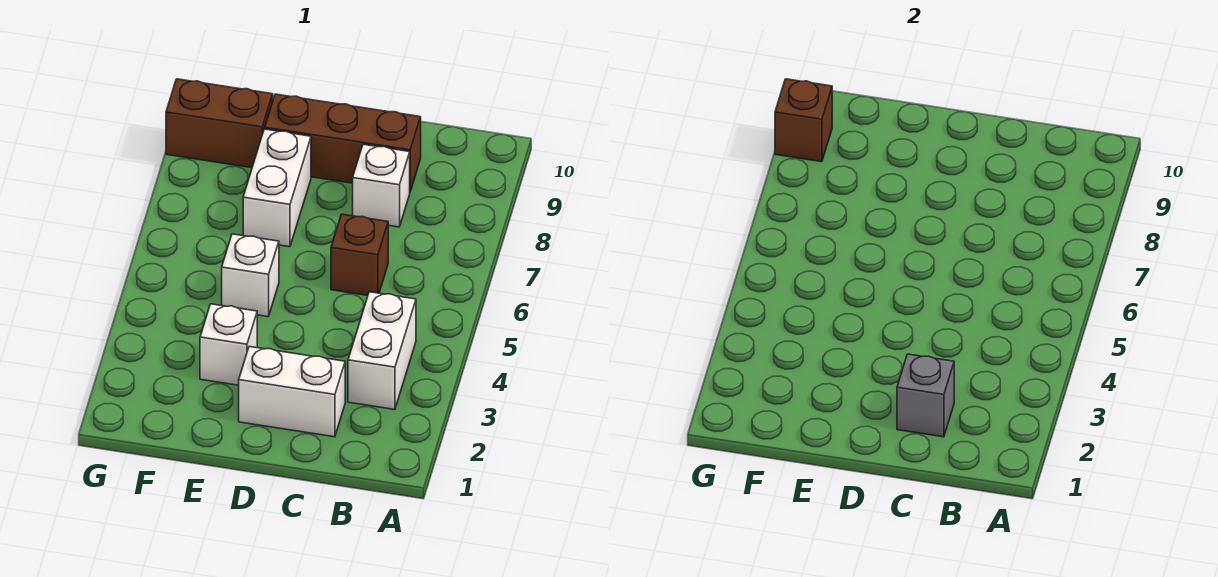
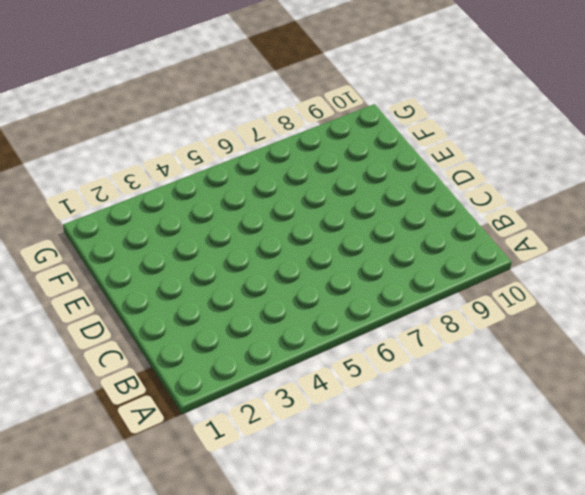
none -> white brick B3:B4 level 1
none -> white brick C2:D2 level 1

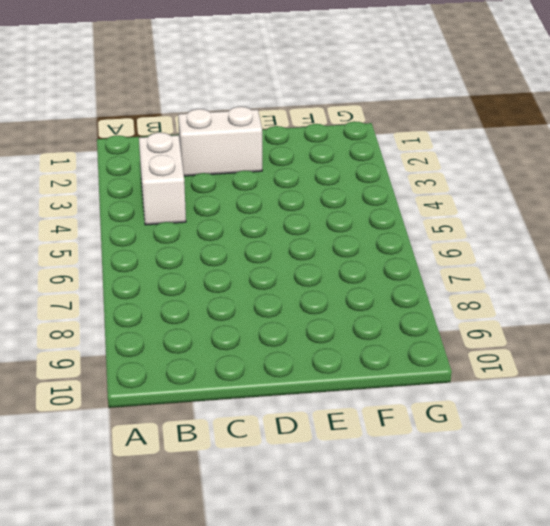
none -> brown brick C6 level 1
none -> white brick C8 level 1

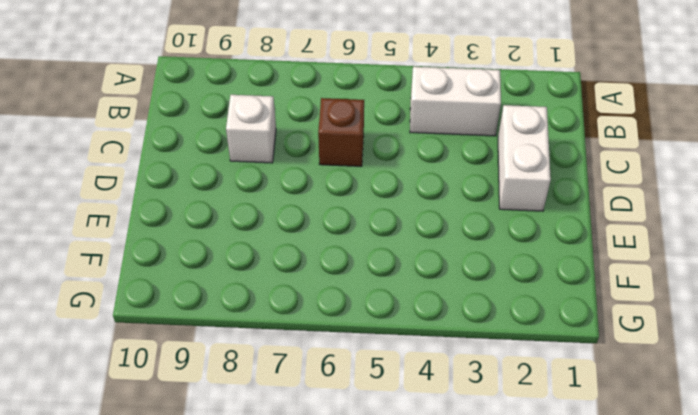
none -> brown brick C9:E9 level 1
none -> white brick E3 level 1

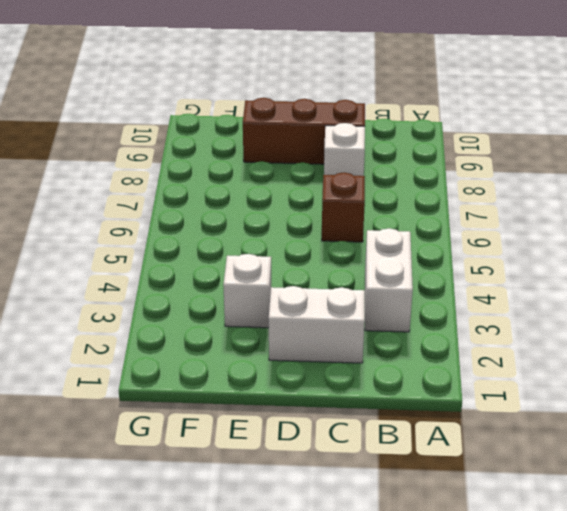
none -> white brick E5 level 1
none -> white brick E7:E8 level 1

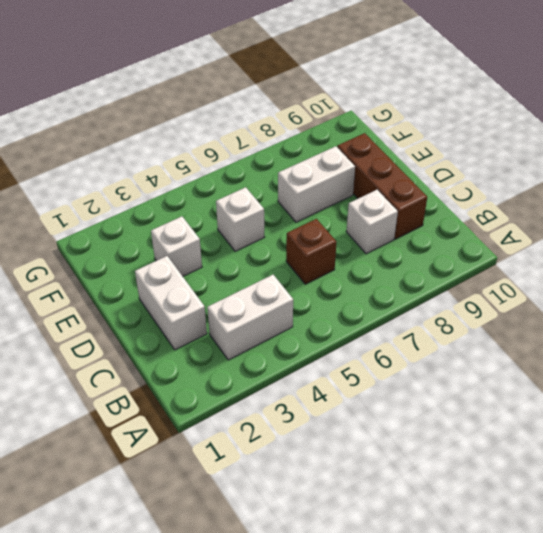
none -> brown brick F9:G9 level 1
none -> grey brick C2 level 2

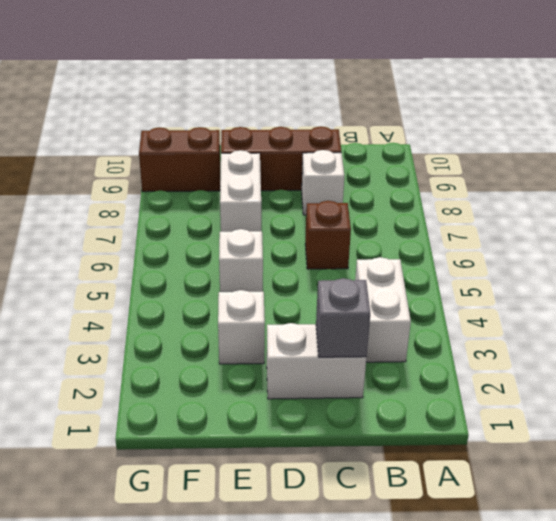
none -> brown brick G9 level 2

